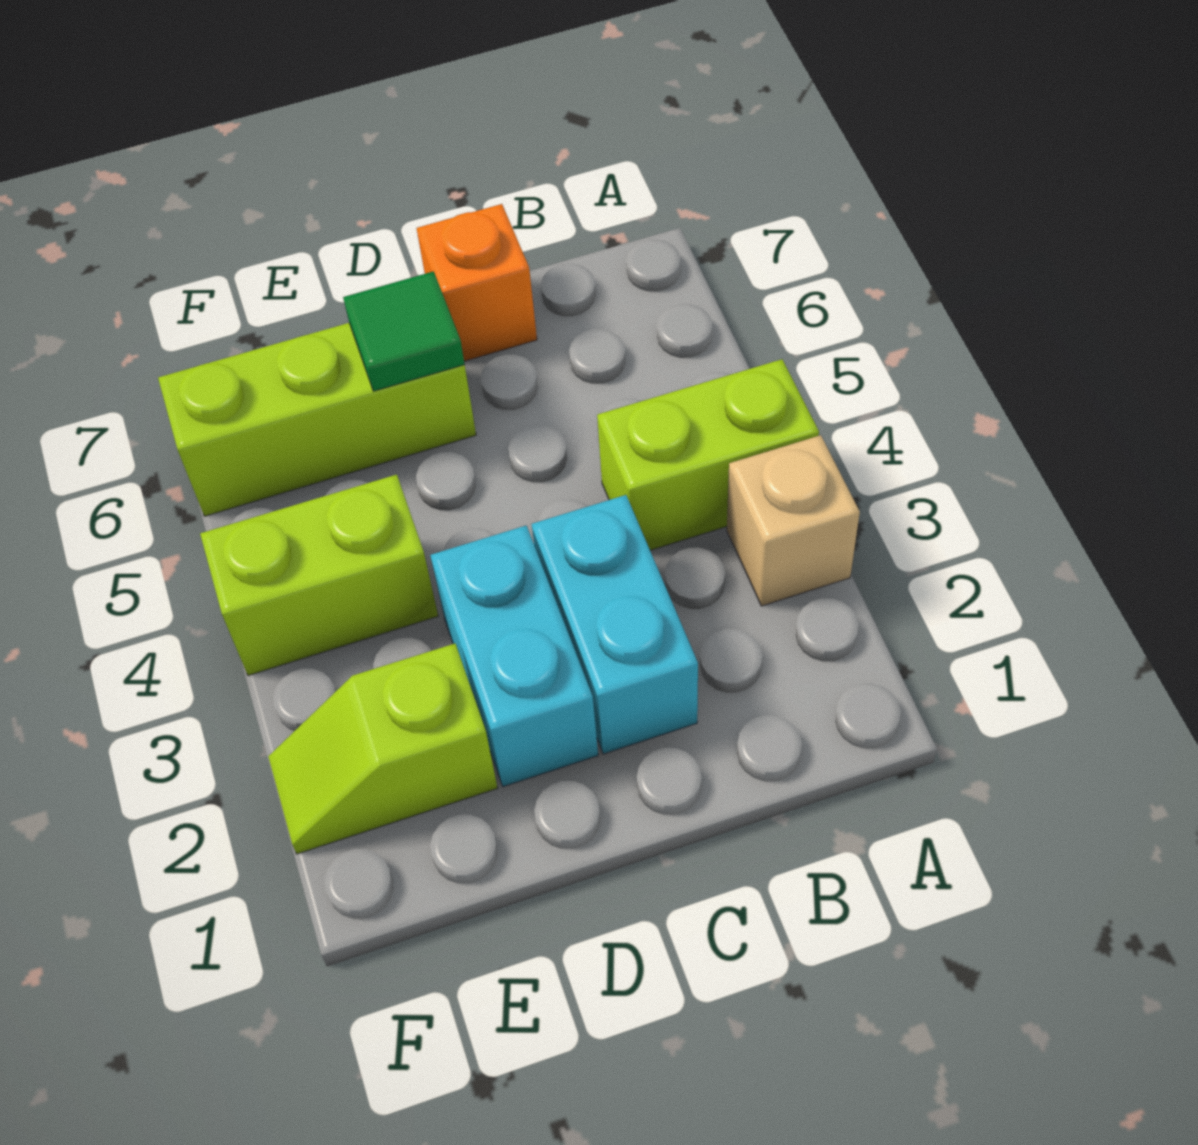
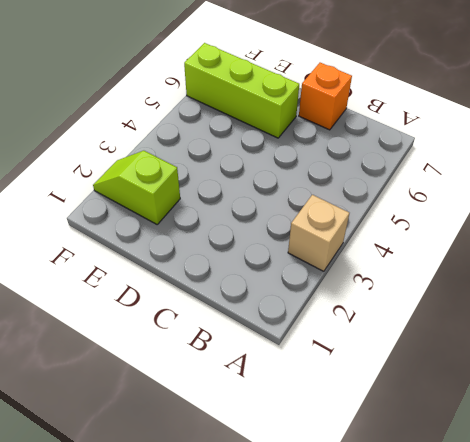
none -> lime brick A4:B4 level 1
none -> cyan brick C2:C3 level 1

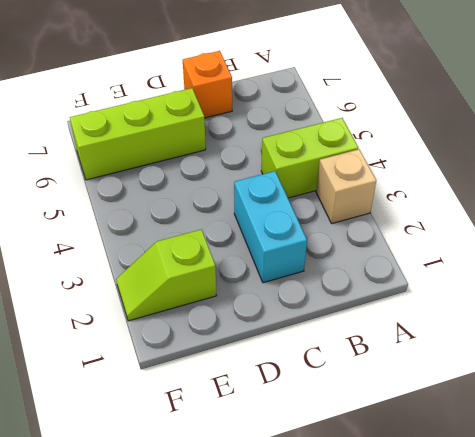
none -> cyan brick D2:D3 level 1
none -> lime brick E4:F4 level 1

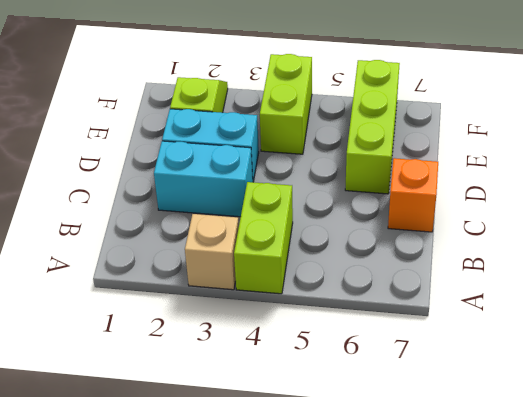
none -> green tile D6 level 2

